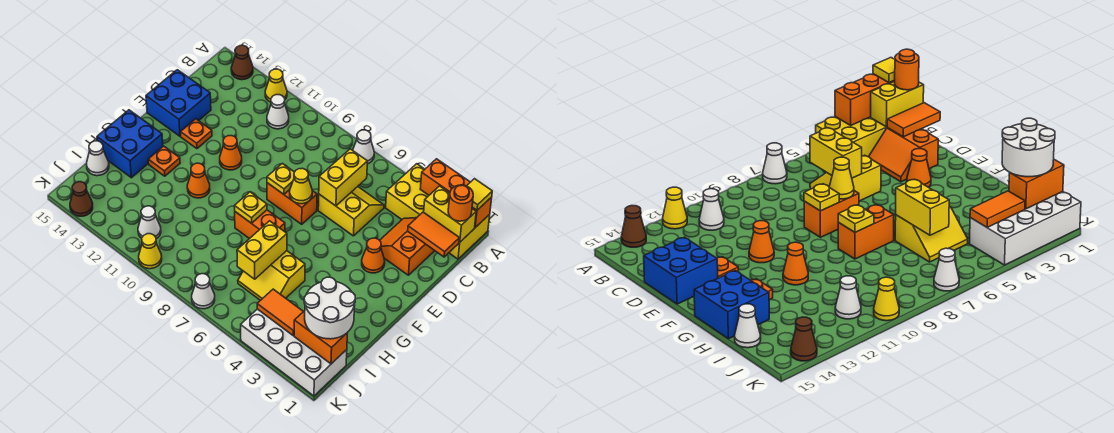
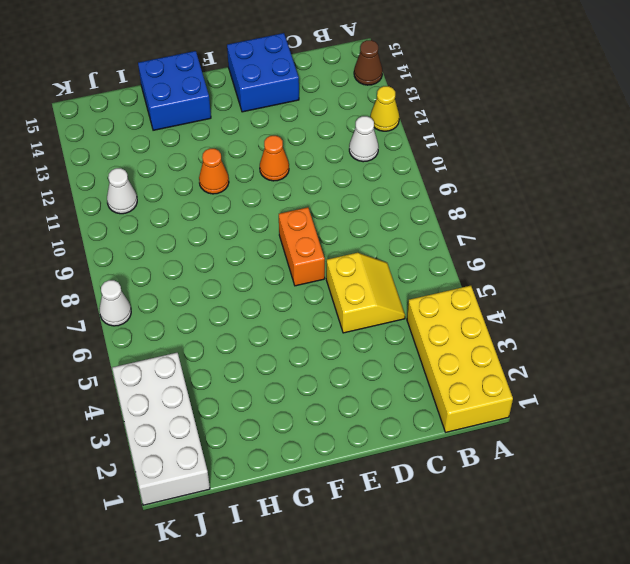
none -> white cone A7 level 1
none -> orange slope C2:D3 level 1 top 2
none -> orange cone E3 level 1
none -> orange plate E13 level 1

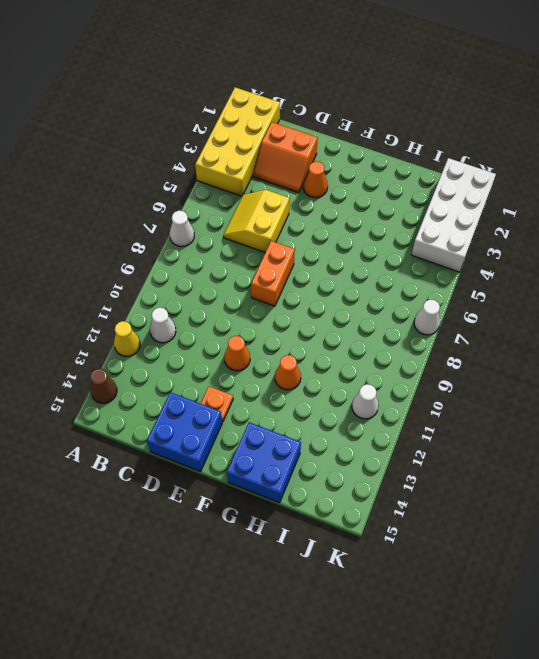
none -> orange brick G7:G8 level 1
none -> orange plate G13 level 1
none -> yellow slope H5:I6 level 1 top H
none -> white cone I15 level 1

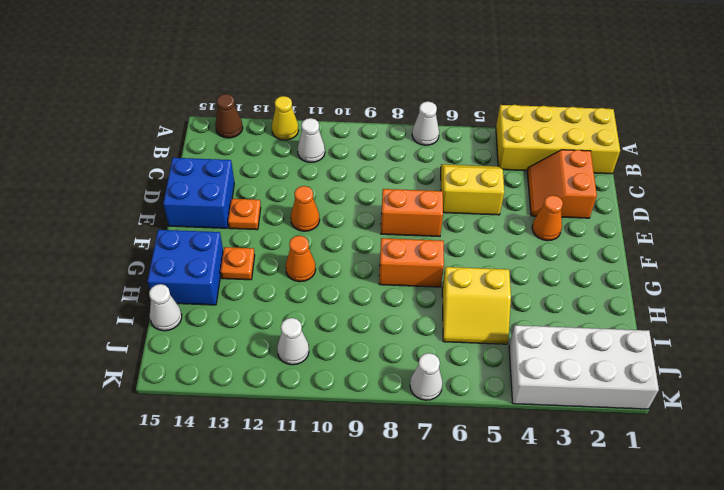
none -> yellow cone K10 level 1
none -> brown cone K14 level 1
none -> orange brick A1:A3 level 2
none -> yellow brick B1:B2 level 2

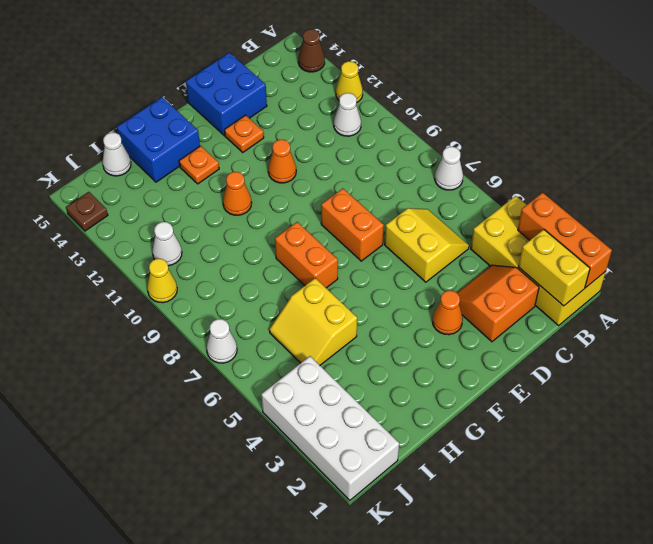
brown plate K14 level 1 -> brown cone K14 level 1
none -> orange tile C1:C2 level 2
none -> yellow brick C6:D6 level 2
none -> yellow cone E7 level 2
none -> yellow plate E8 level 2

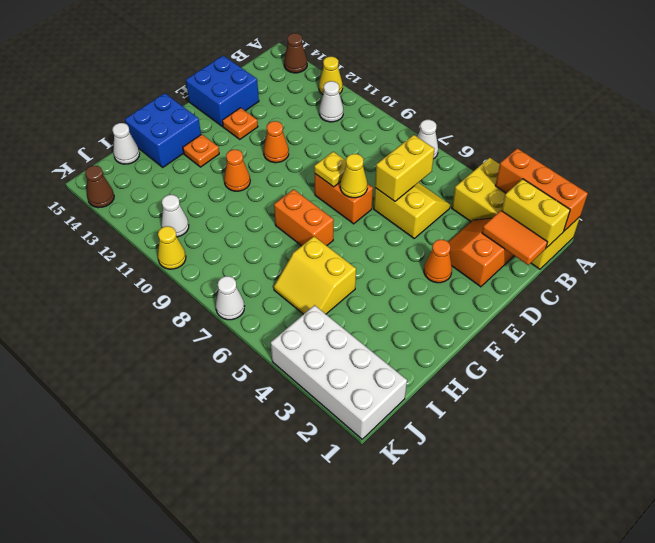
none -> yellow plate G8 level 2
none -> yellow brick H6:I6 level 2
none -> orange brick J1:J2 level 2
none -> orange tile J3:J4 level 2

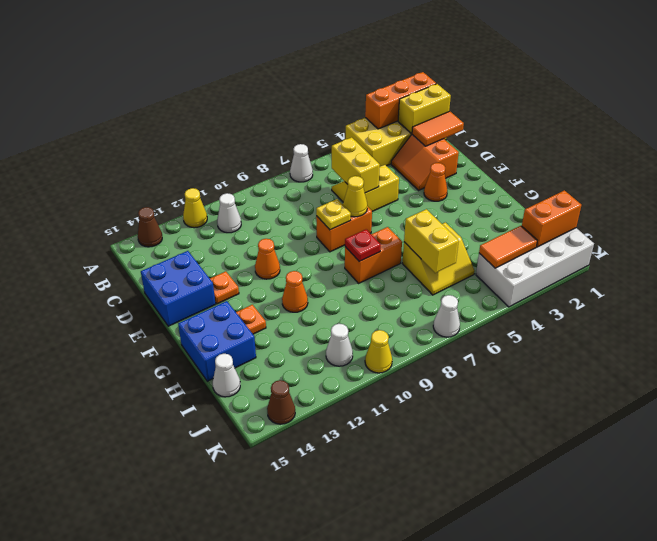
red plate G8 level 2 -> yellow plate G8 level 2
none -> yellow tile A1 level 3
none -> orange round brick B1 level 3
none -> white round brick I1:J2 level 3

